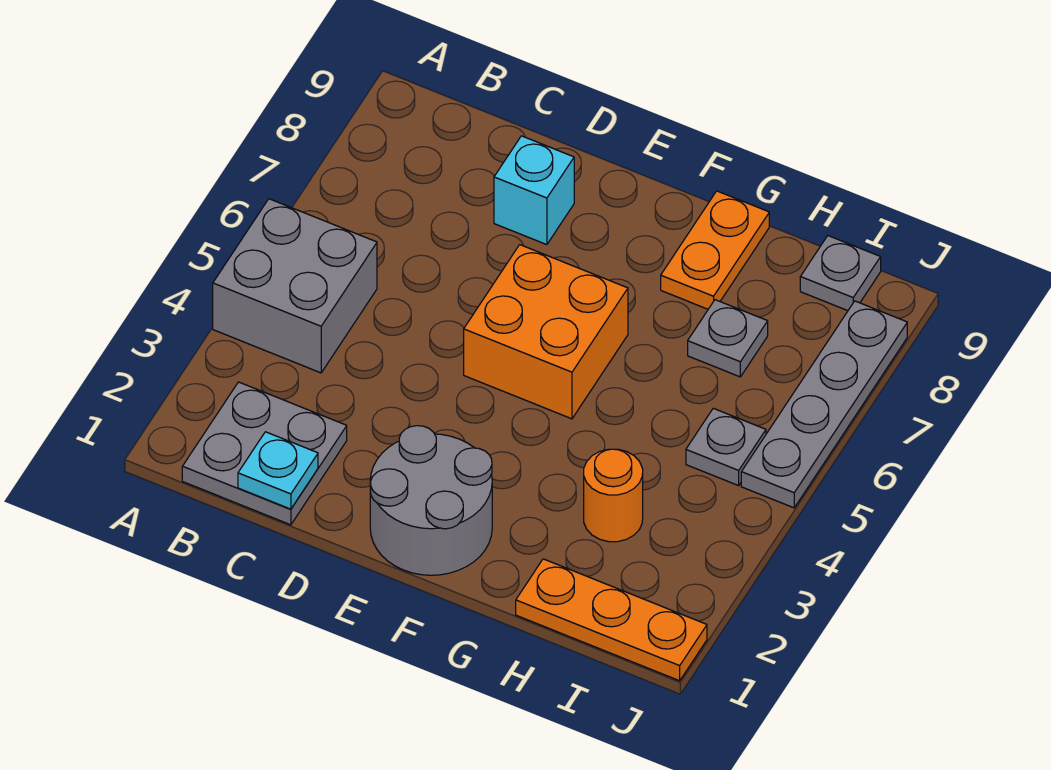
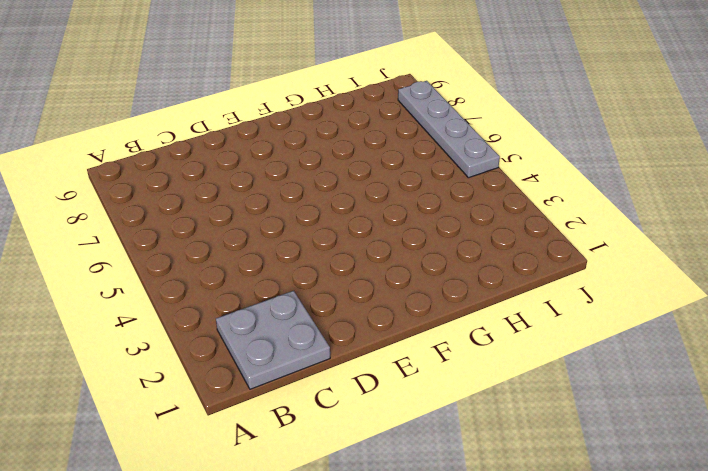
none -> grey brick A4:B5 level 1
none -> cyan brick D8 level 1
none -> grey round brick E1:F2 level 1

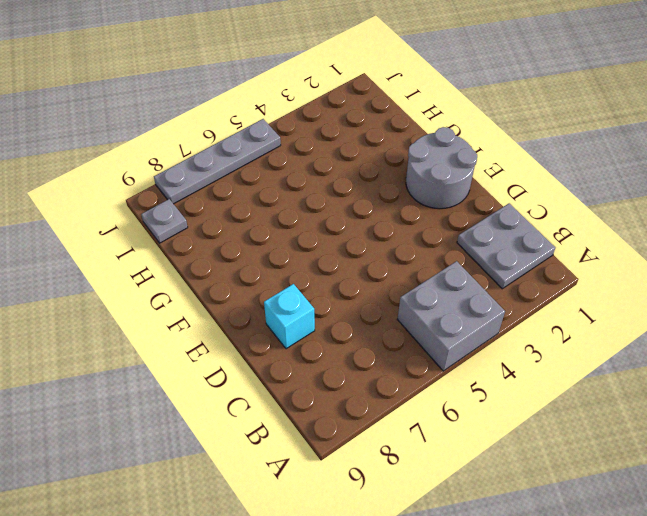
none -> orange brick E5:F6 level 1
none -> orange plate G8:G9 level 1
none -> orange plate H1:J1 level 1

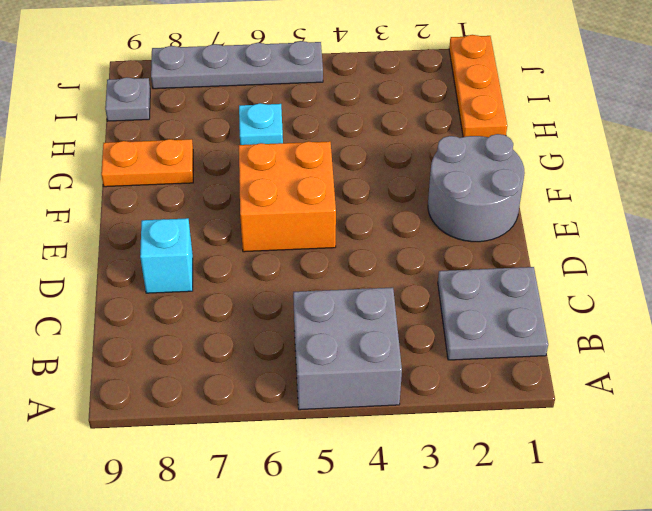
cyan plate H6 level 1 -> cyan plate C1 level 2
none -> orange round brick H3 level 1
none -> grey plate H7 level 1
none -> grey plate I5 level 1

